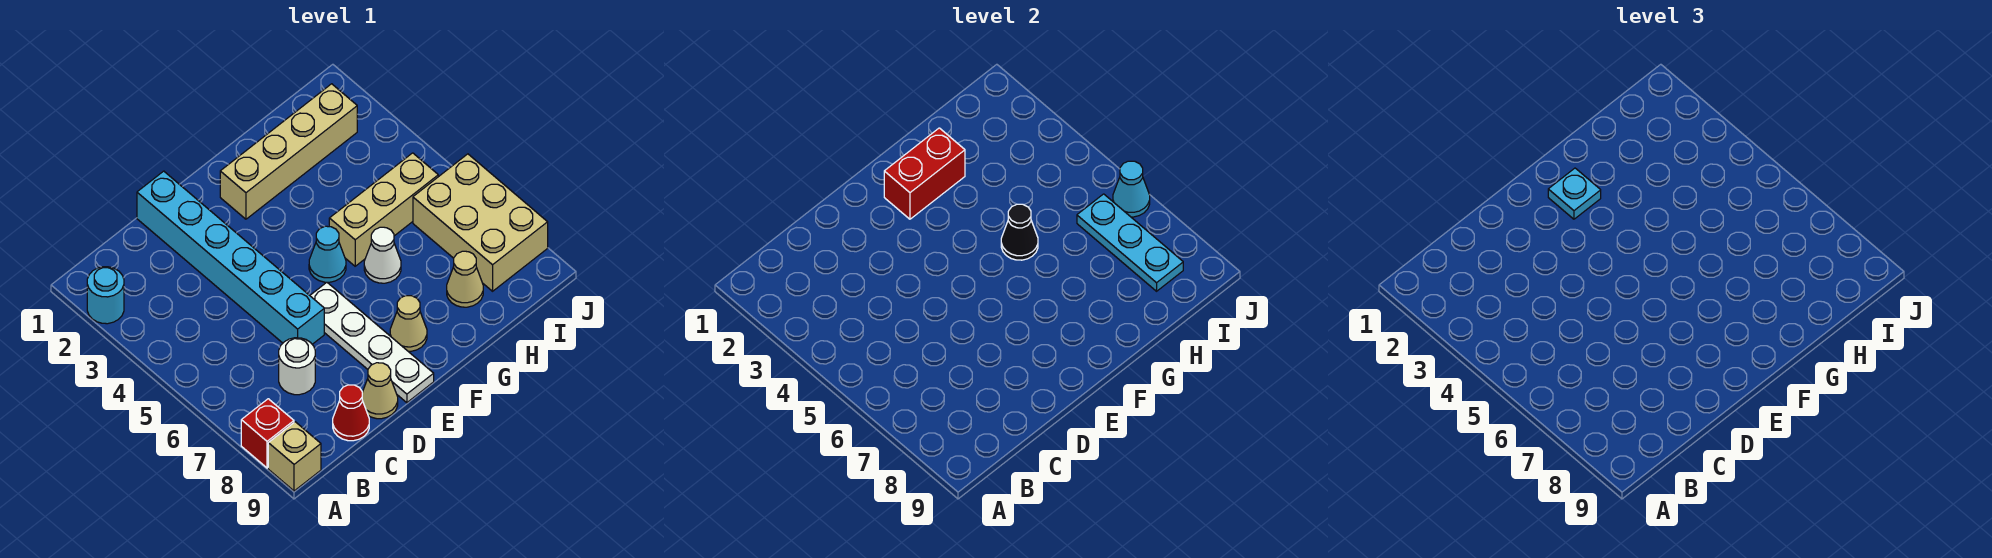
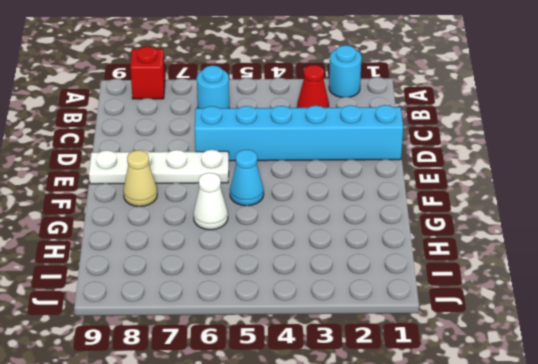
red cone B3 level 1 -> red cone C9 level 1
cyan round brick B6 level 1 -> none
none -> tan brick A9 level 1
none -> white round brick C7 level 1
none -> tan cone D9 level 1

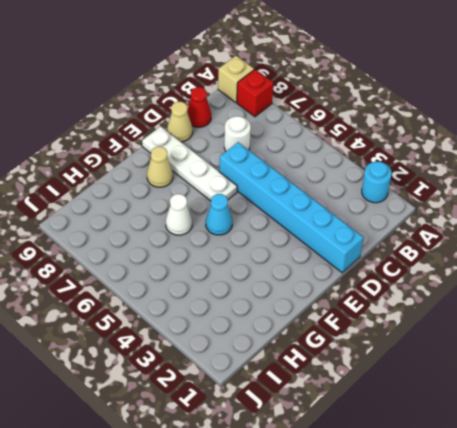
none -> tan brick F2:I2 level 1
none -> tan brick G5:I5 level 1
none -> tan cone H8 level 1

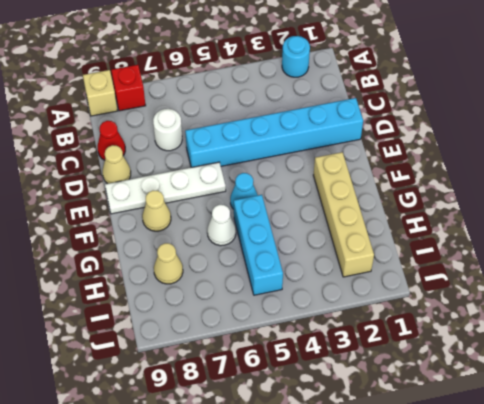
cyan brick G5:I5 level 1 -> tan brick G5:I5 level 1
none -> tan brick I6:J8 level 1
none -> red brick F2:G2 level 2
none -> black cone G5 level 2

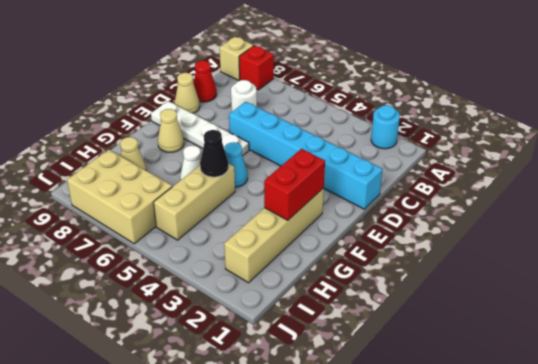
none -> cyan plate I6:I8 level 2
none -> cyan cone J6 level 2
none -> cyan plate F2 level 3

